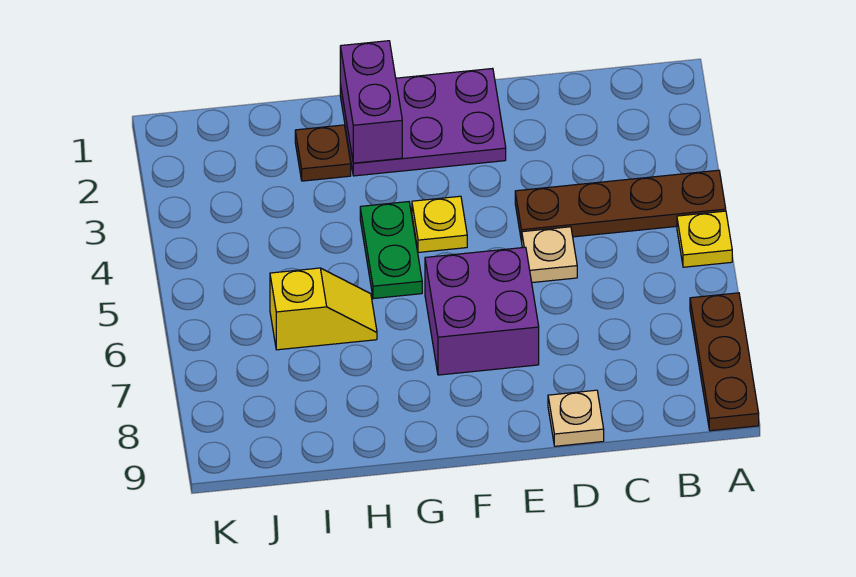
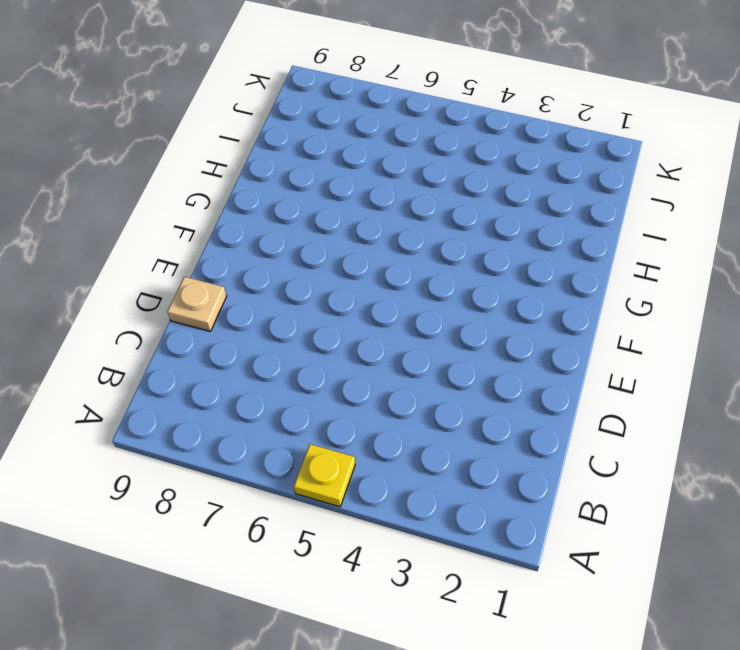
none -> brown plate A4:D4 level 1
none -> brown plate A7:A9 level 1
none -> tan plate D5 level 1

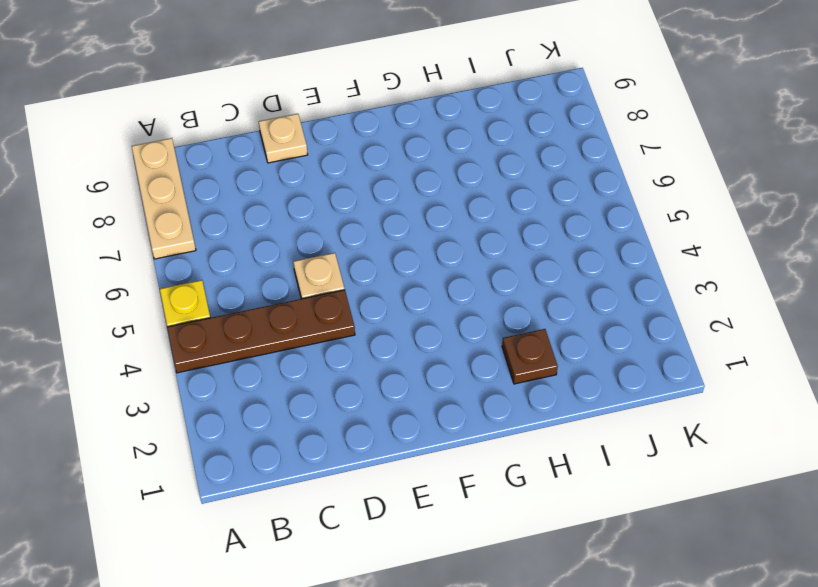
tan plate A7:A9 level 1 -> brown plate A7:A9 level 1
none -> purple plate E1:G2 level 1
none -> purple brick E6:F7 level 1
none -> yellow plate F4 level 1

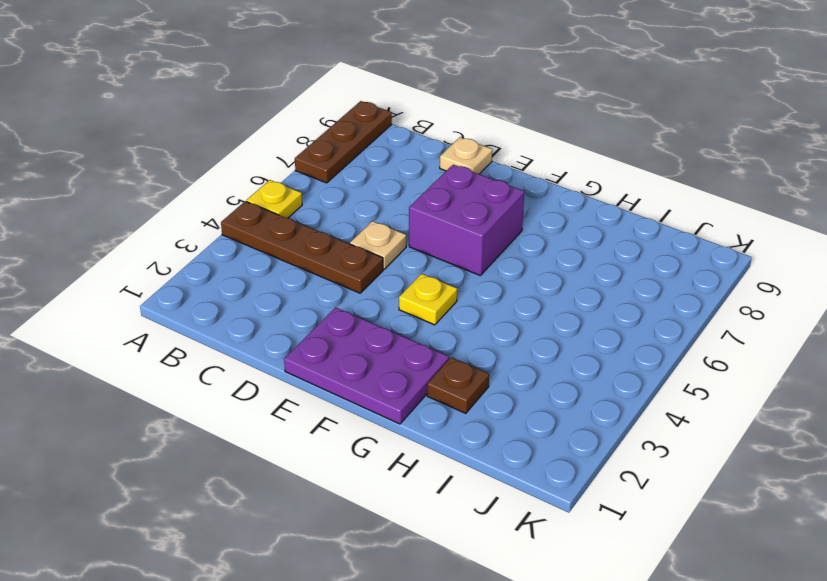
none -> green plate G4:G5 level 1
none -> yellow slope H6:I6 level 1 top I
none -> purple brick G1:G2 level 2

